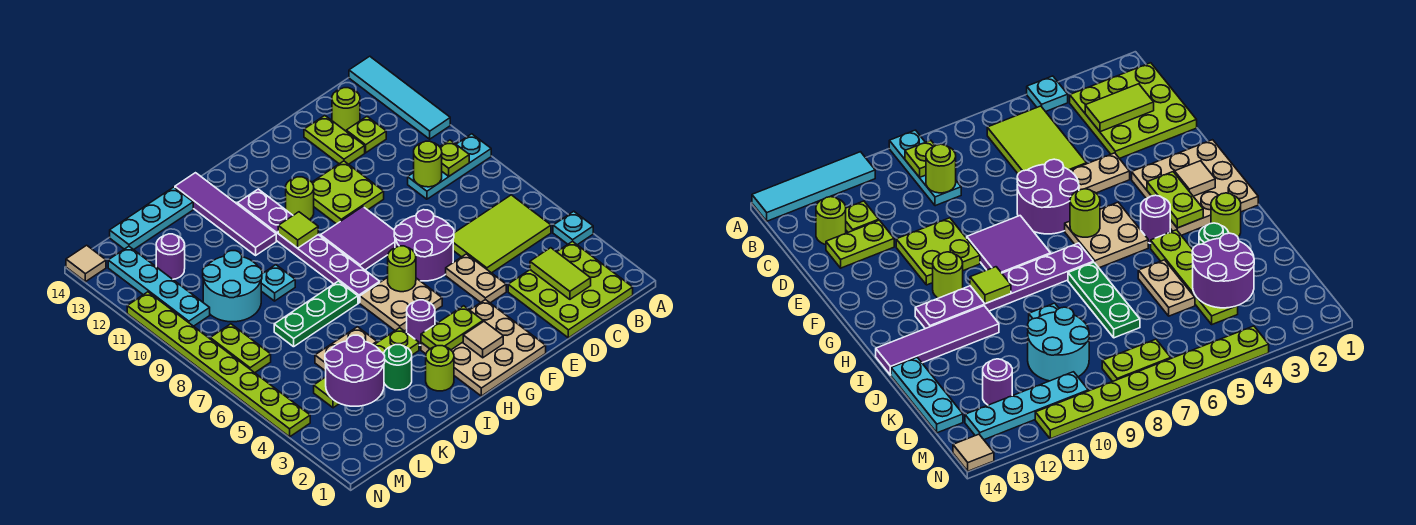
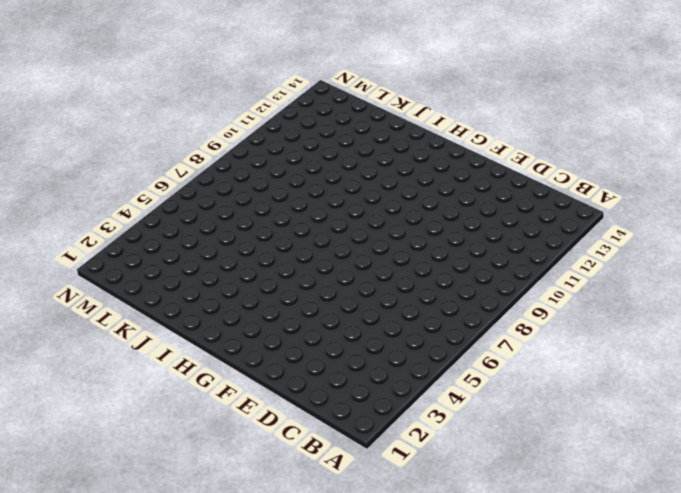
none -> cyan plate A4 level 1
none -> cyan plate A9:C9 level 1
none -> cyan tile A11:A14 level 1
none -> lime plate B1:D3 level 1

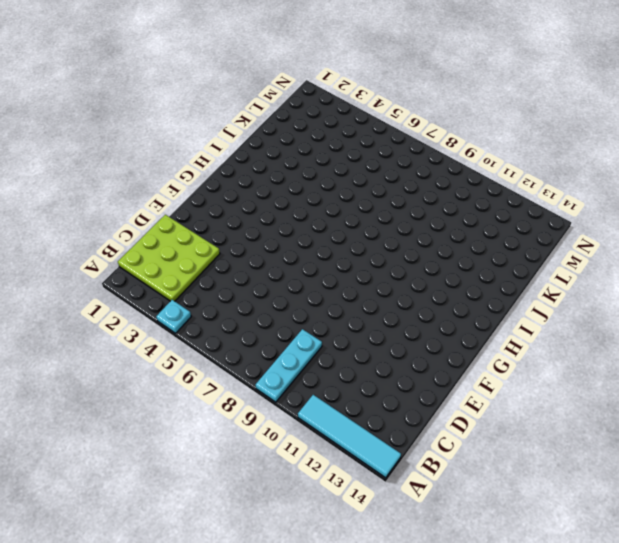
none -> lime tile B5:D6 level 1
none -> lime plate C12 level 1
none -> lime round brick C13 level 1
none -> lime plate D12:D13 level 1

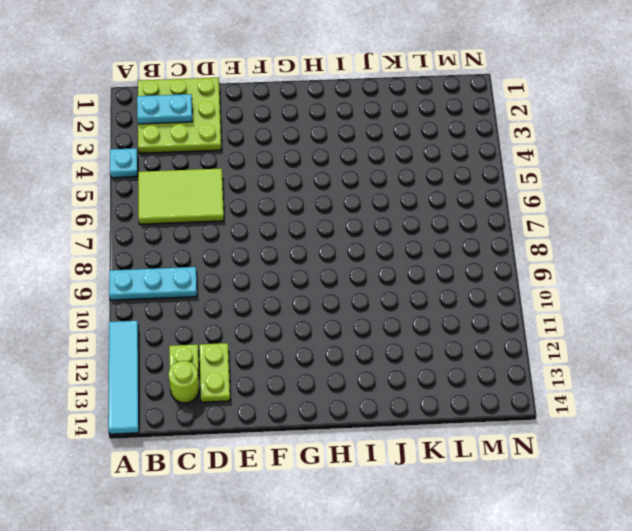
cyan plate B2:C2 level 2 -> lime tile C2:C3 level 2
none -> tan plate E4:E5 level 1
none -> purple round brick E6:F7 level 1
none -> lime plate E10:F11 level 1
none -> tan plate F1:H3 level 1

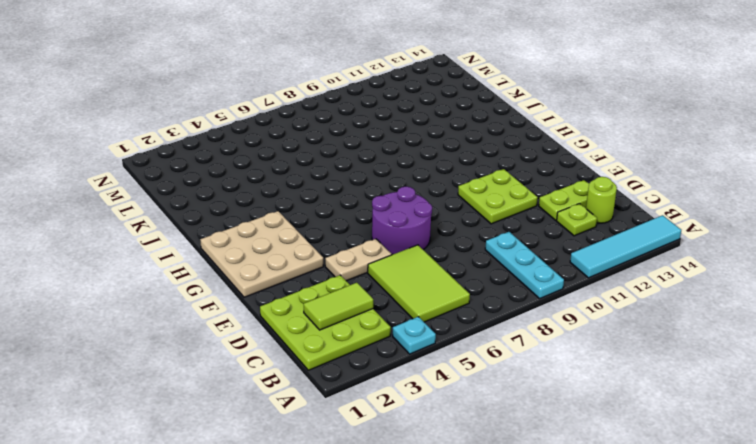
none -> purple tile F8:G9 level 1
none -> tan plate G5:H6 level 1
none -> lime round brick G11 level 1
none -> purple round brick H4 level 1

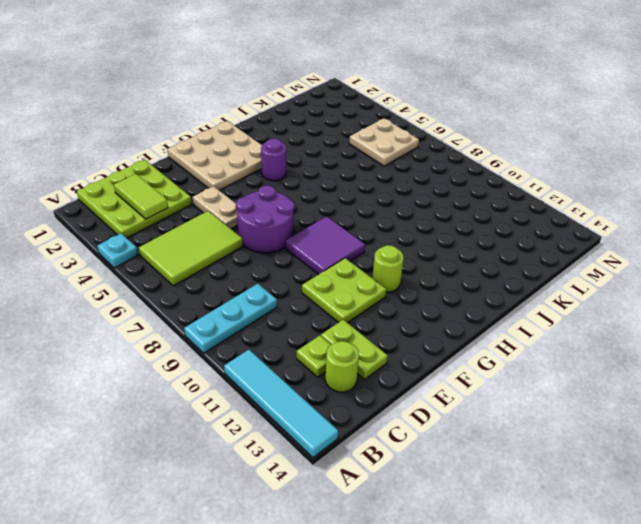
tan plate L5:M6 level 1 -> tan plate G5:H6 level 1
none -> purple plate H7:H12 level 1
none -> lime round brick I2 level 1
none -> lime plate I4:L4 level 1
none -> green plate I7:K7 level 1

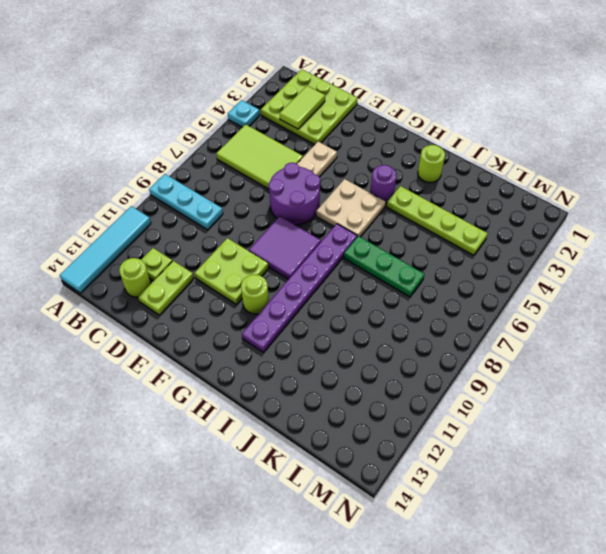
none -> tan plate F1:H3 level 1
none -> purple tile I11:I14 level 1
none -> green round brick J3 level 1
none -> tan plate J5:K5 level 1

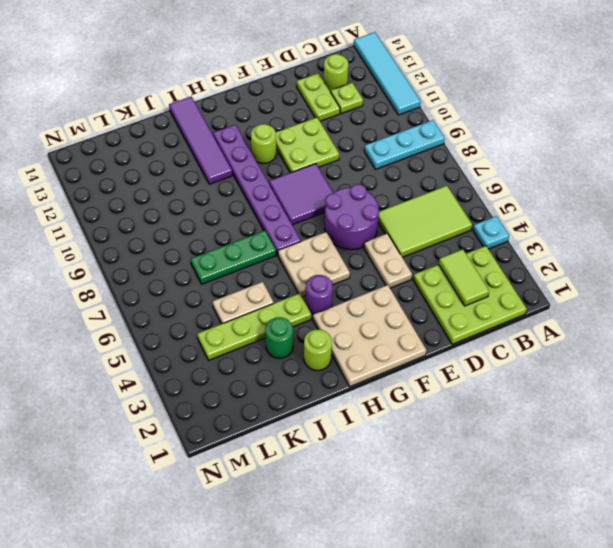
none -> cyan plate J9 level 1
none -> cyan plate J14:L14 level 1
none -> cyan round brick K9:L10 level 1
none -> purple round brick L12 level 1

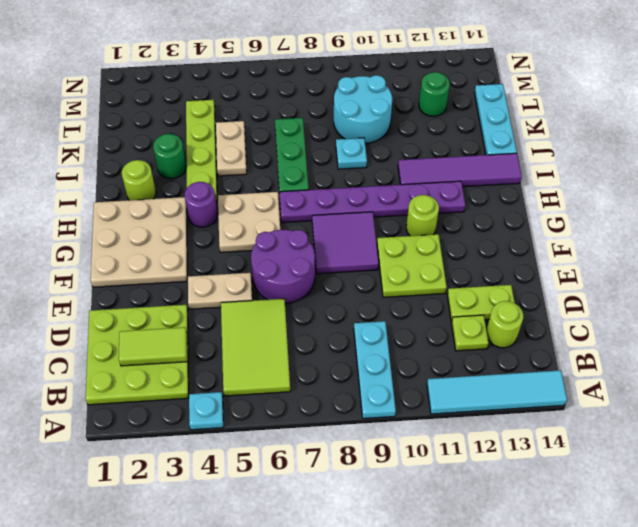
green round brick L12 level 1 -> purple round brick L12 level 1
none -> lime plate M7:M8 level 1
none -> cyan plate M10:M13 level 1
none -> lime plate N4:N11 level 1
none -> tan tile N14 level 1

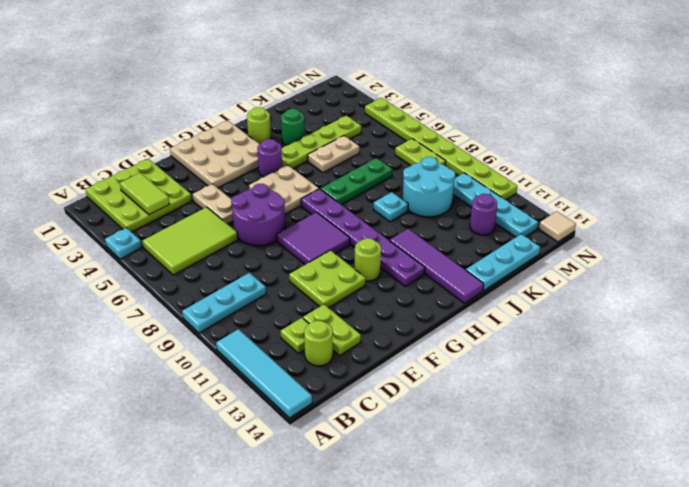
none -> lime plate B9 level 2
none -> lime round brick C9 level 2
none -> tan tile G2 level 2
none -> lime plate G3:H3 level 2

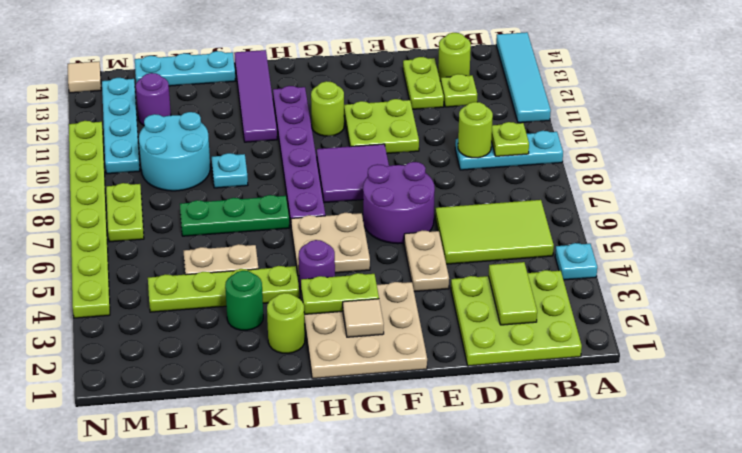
none -> lime round brick G6 level 2
none -> lime tile H10 level 2
none -> purple round brick K3:L4 level 2

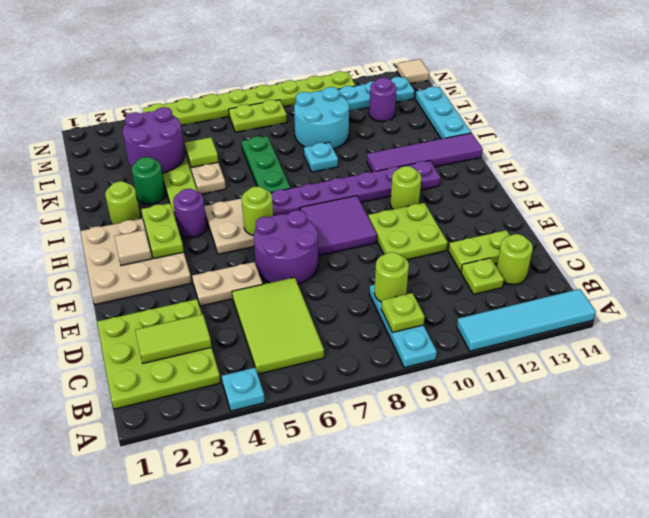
lime tile K5 level 2 -> lime tile H10 level 2

